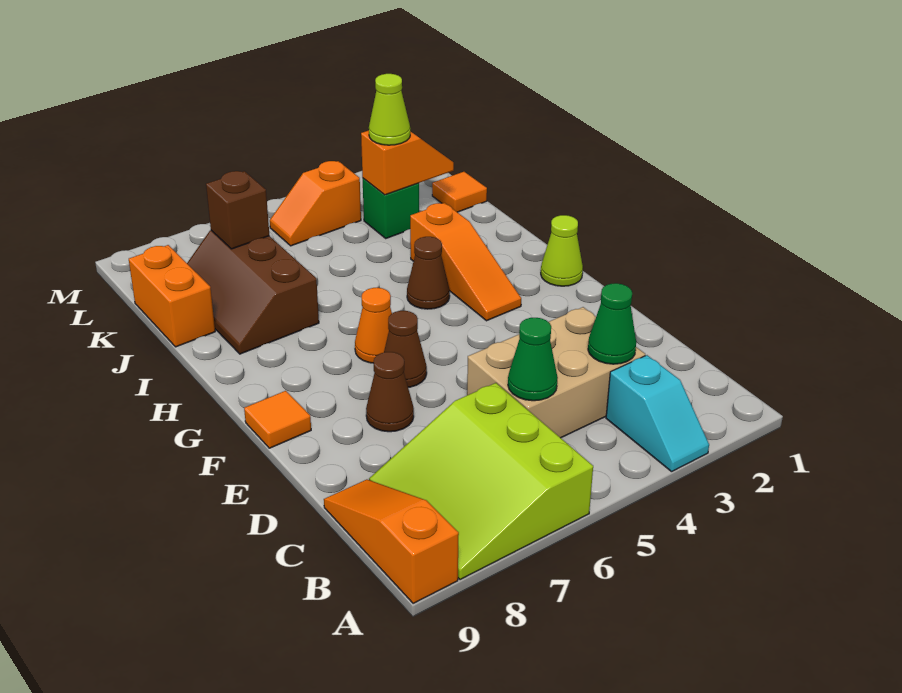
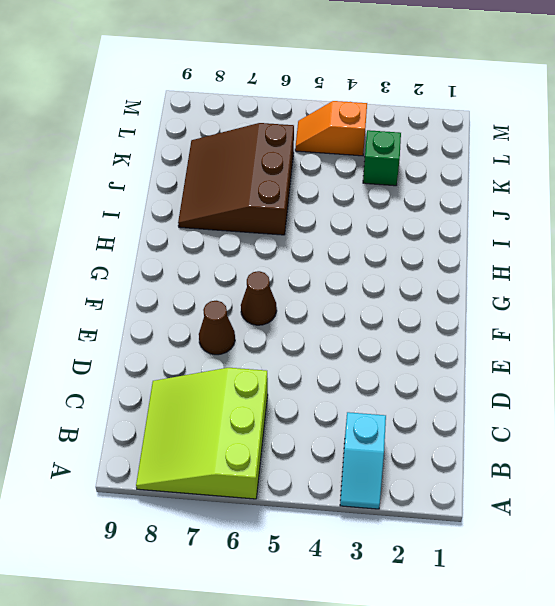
brown slope I6:K8 level 1 top 6 -> brown slope I7:K8 level 1 top 7
none -> orange slope A9:C9 level 1 top A
none -> tan brick C3:D5 level 1
none -> orange tile F9 level 1

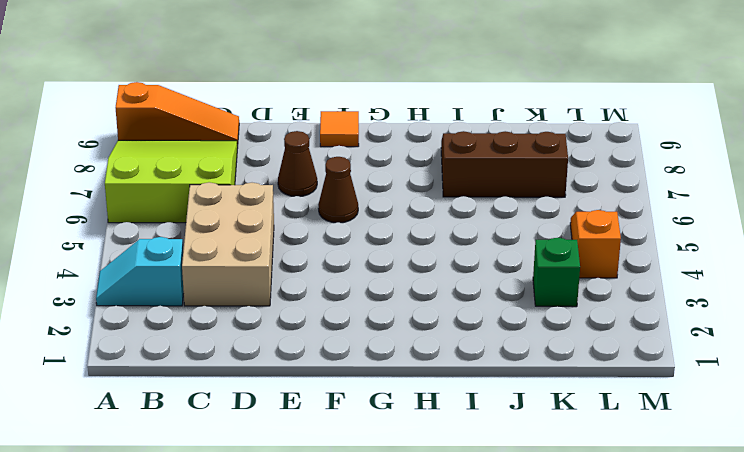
none -> lime cone G1 level 1
none -> orange slope G3:I3 level 1 top I
none -> orange cone G6 level 1

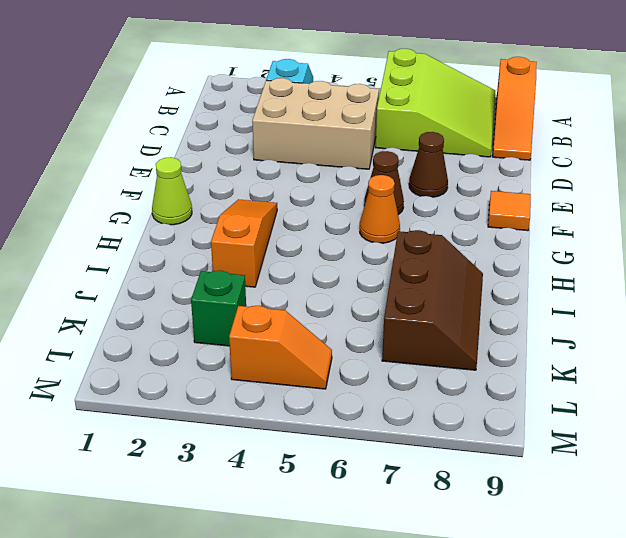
none -> brown cone H4 level 1
none -> orange brick J9:K9 level 1
none -> orange tile K1 level 1

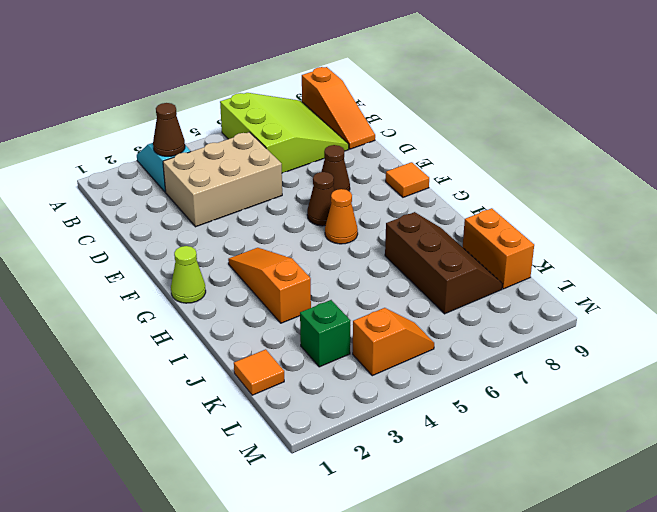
brown cone B3 level 2 -> brown cone H4 level 1
none -> green cone C3 level 2
none -> green cone C5 level 2
none -> orange slope K2:K3 level 2 top 3

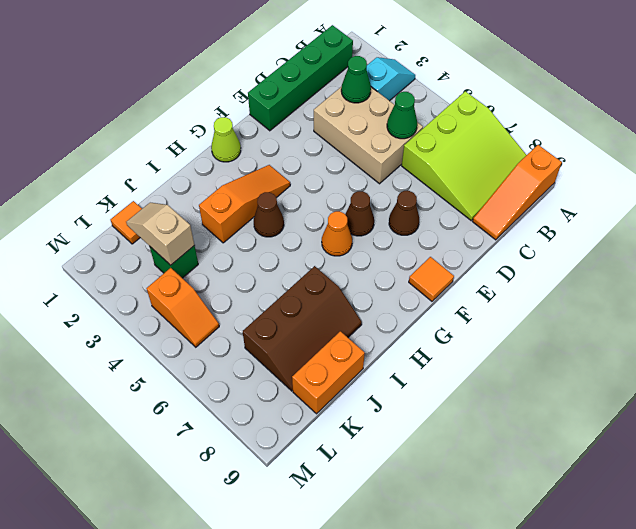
green brick B1:E1 level 1 -> none
tan slope K2:K3 level 2 top 3 -> orange slope K2:K3 level 2 top 3
none -> brown brick K7 level 2
none -> lime cone K3 level 3

